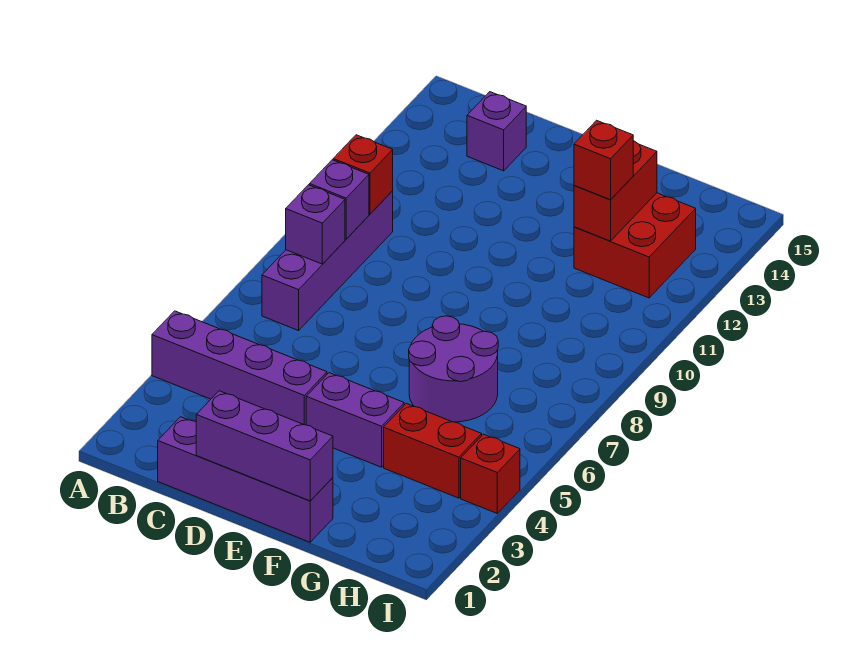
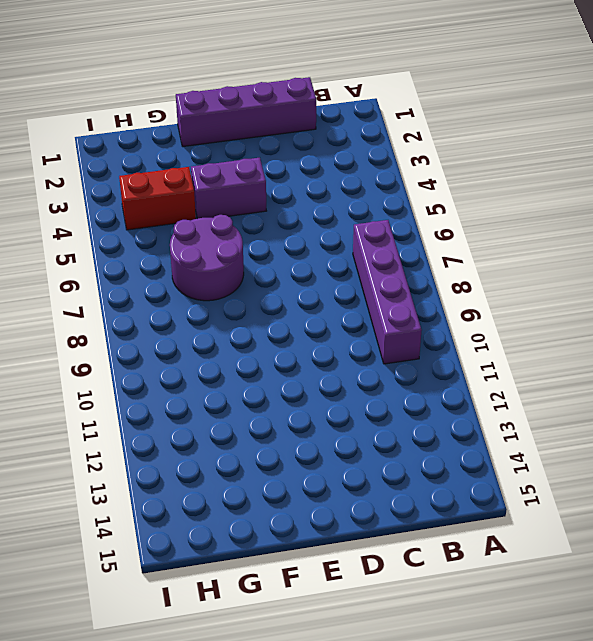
none -> purple brick A4:D4 level 1
none -> purple brick C14 level 1
none -> red brick G12:H13 level 1

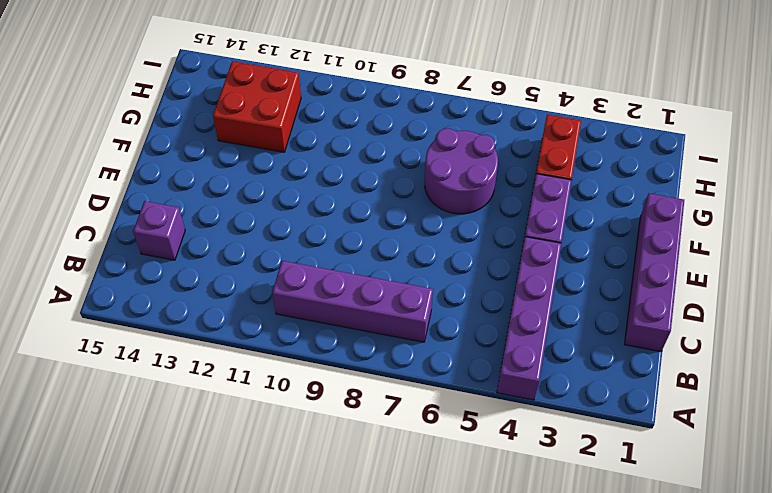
none -> red brick I4 level 1
none -> purple brick B8 level 2
none -> purple brick B9 level 2

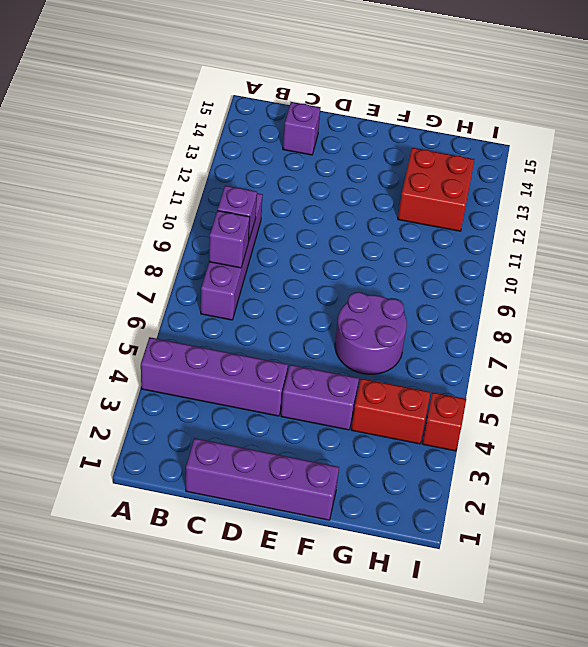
none -> red brick B10 level 2
none -> purple brick D1:F1 level 2
none -> red brick G12:G13 level 2

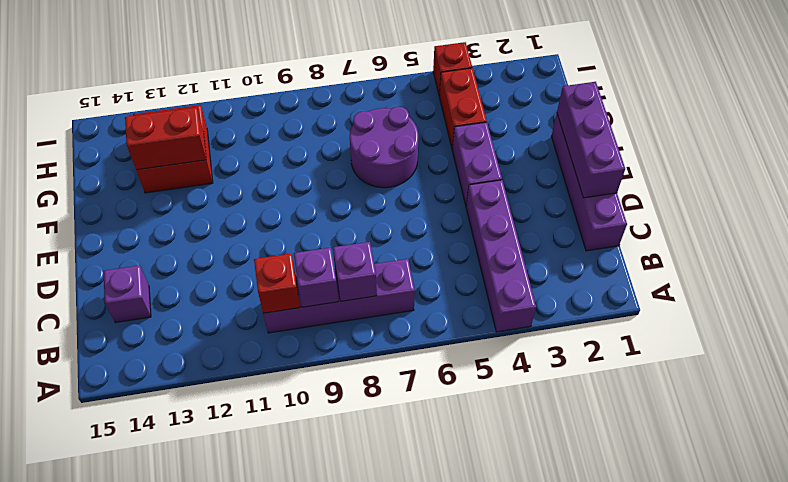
none -> red brick G12 level 3

